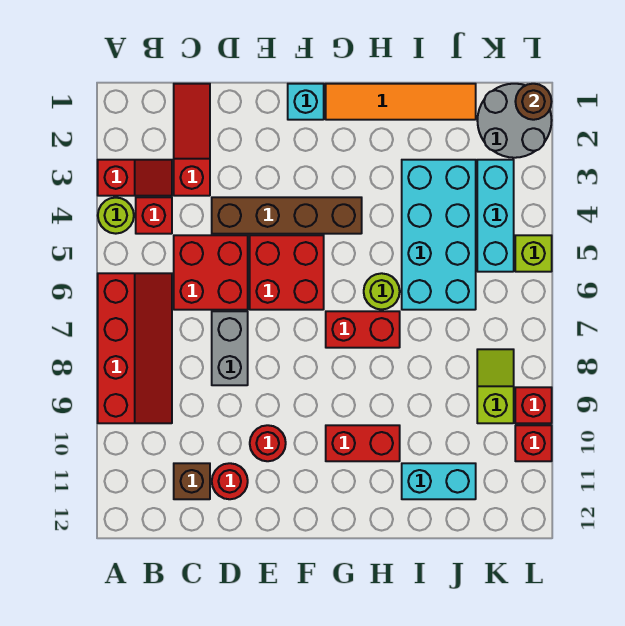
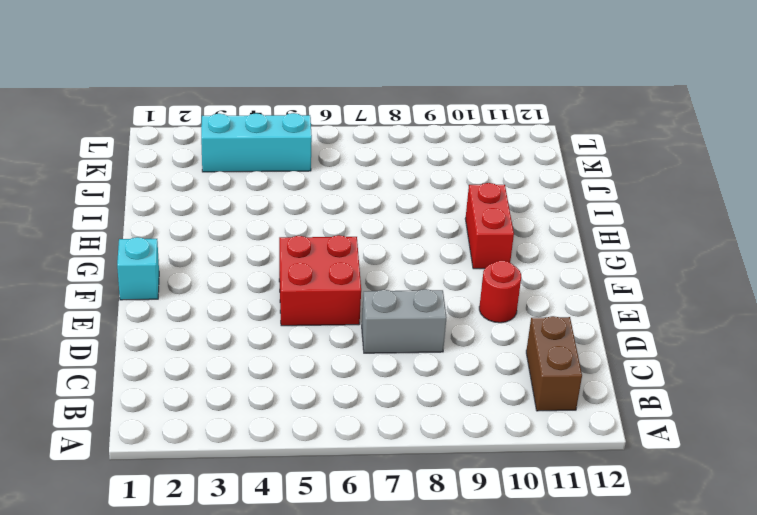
brown brick B11:C11 level 1 -> brown brick C11 level 1
none -> red slope A3:B3 level 1 top A
none -> lime round brick A4 level 1
none -> red slope A6:B9 level 1 top A

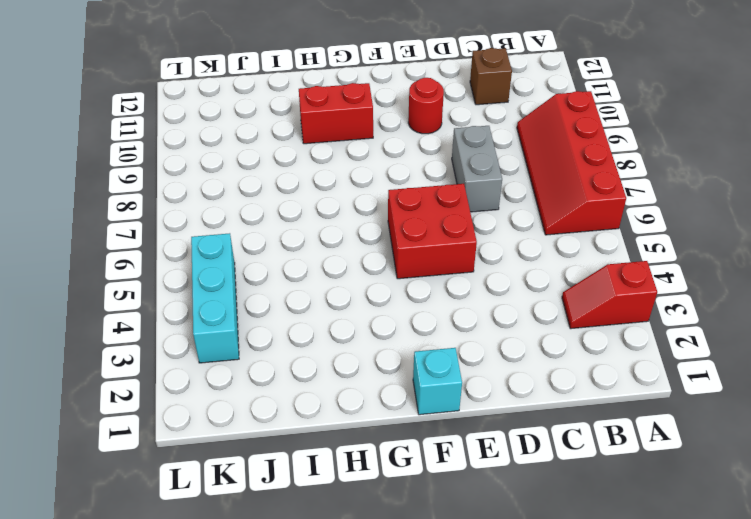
none -> lime round brick A4 level 1
none -> red brick B4 level 1
none -> red slope C1:C3 level 1 top 3

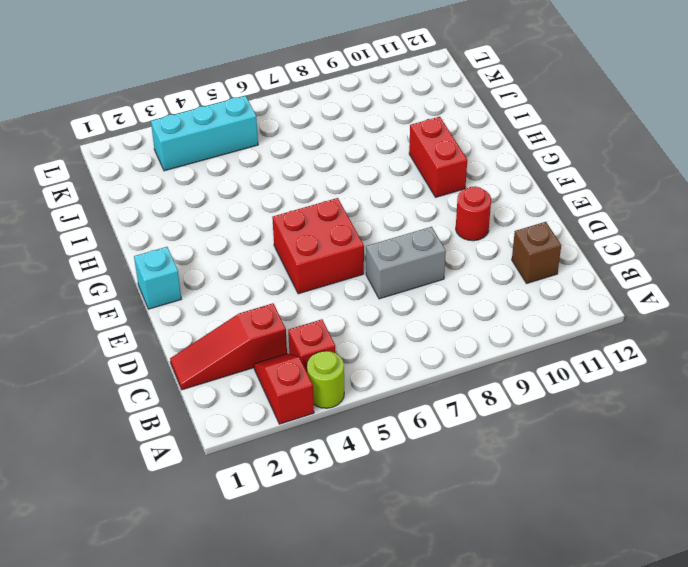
none -> red slope A6:B9 level 1 top A
none -> red brick C5:D6 level 1
none -> brown brick D4:G4 level 1

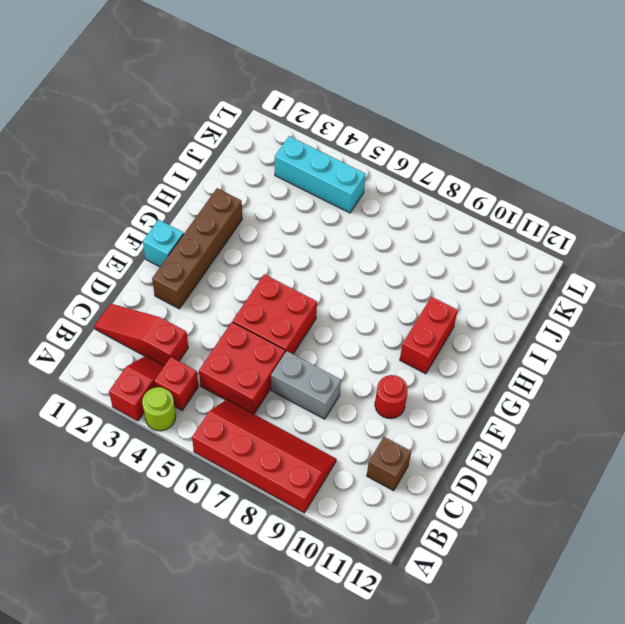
brown brick E2:H2 level 1 -> brown brick D4:G4 level 1
none -> red round brick D11 level 1
none -> orange tile G1:J1 level 1
none -> red brick G7:H7 level 1

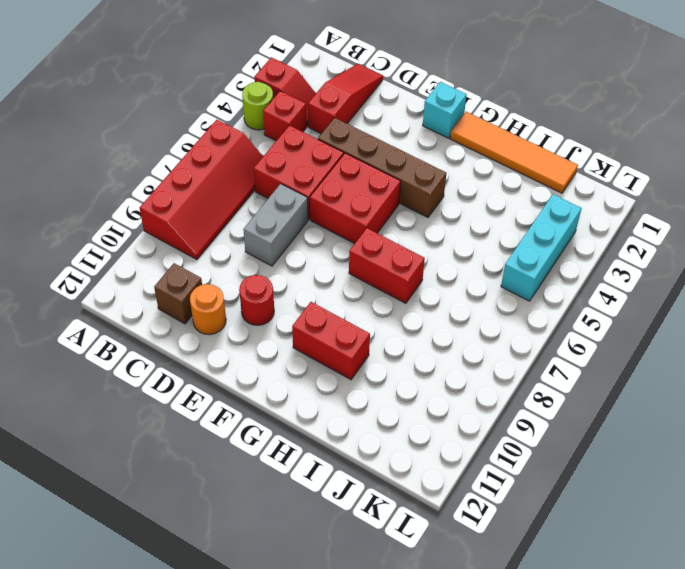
orange round brick D11 level 1 -> red round brick D11 level 1
none -> lime round brick H6 level 1
none -> cyan brick I3:J6 level 1
none -> cyan brick I11:J11 level 1

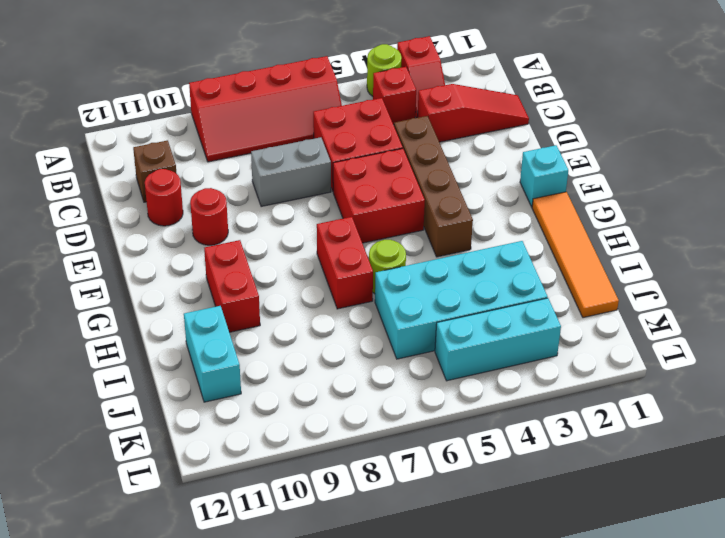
none -> grey round brick K1:L2 level 1
none -> lime slope K8:K9 level 1 top 9
none -> lime brick L5 level 1

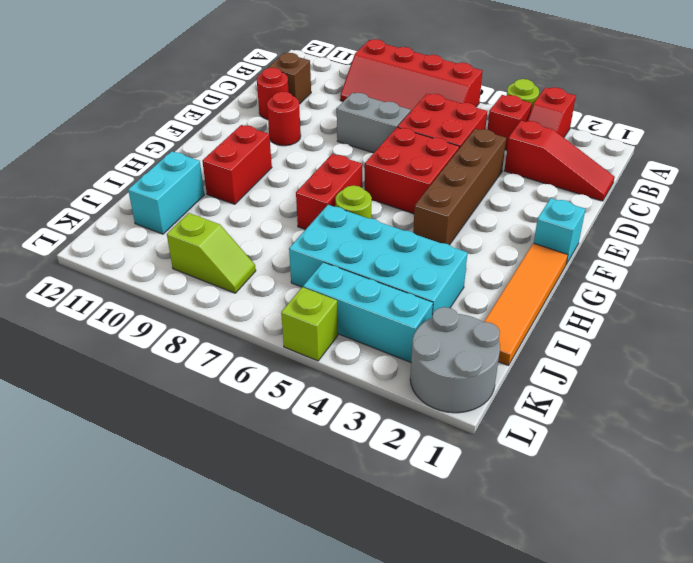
none -> red brick L9 level 1
none -> red brick L10 level 1
none -> brown round brick L1 level 2

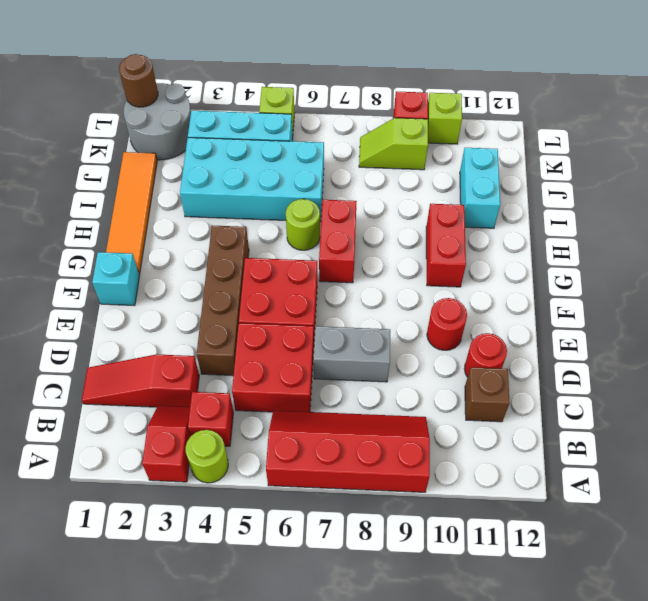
lime brick L10 level 1 -> red brick L10 level 1

